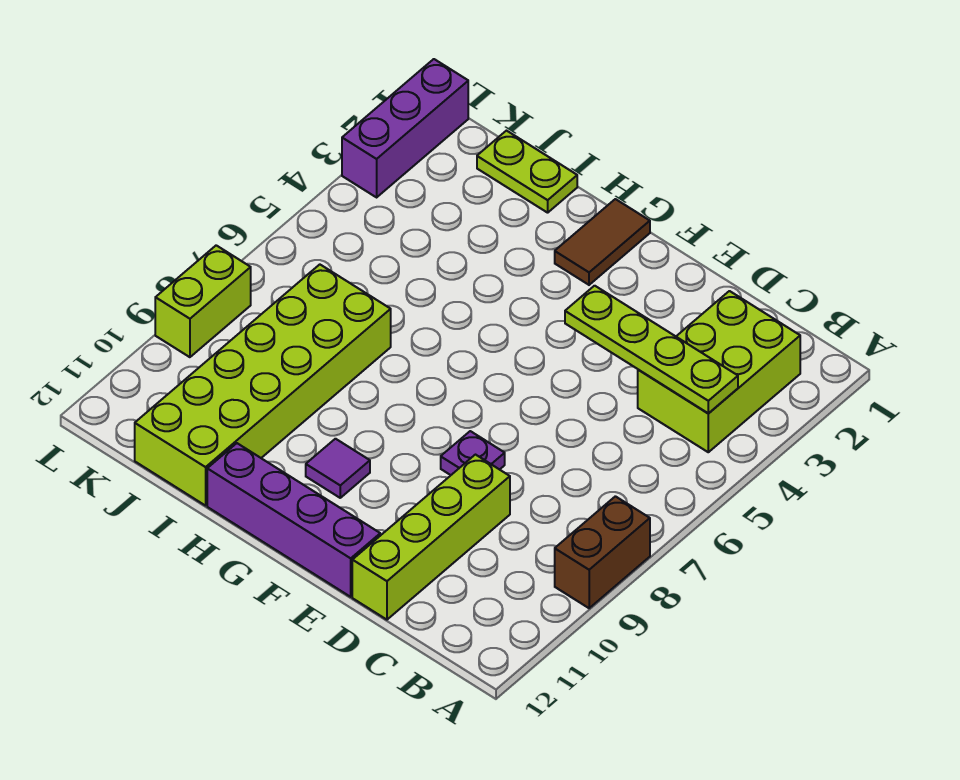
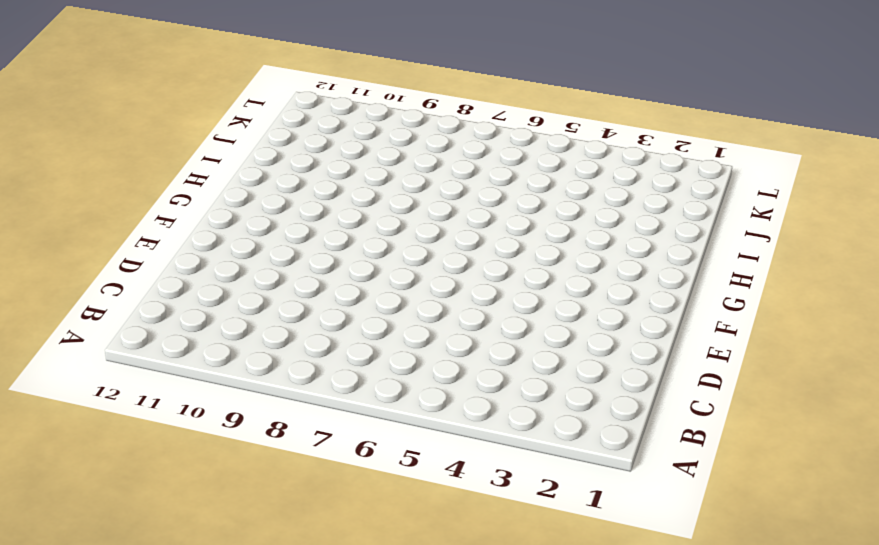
none -> brown brick A8:A9 level 1
none -> lime brick B2:C4 level 1
none -> lime brick D9:D12 level 1

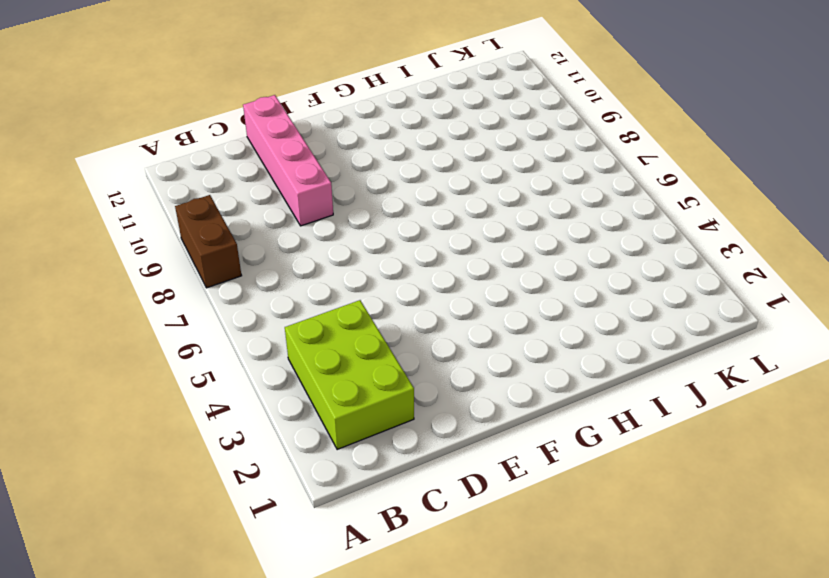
pink brick D9:D12 level 1 -> lime brick D9:D12 level 1
none -> purple plate E8 level 1
none -> purple brick E12:H12 level 1
none -> brown tile G1:G2 level 1

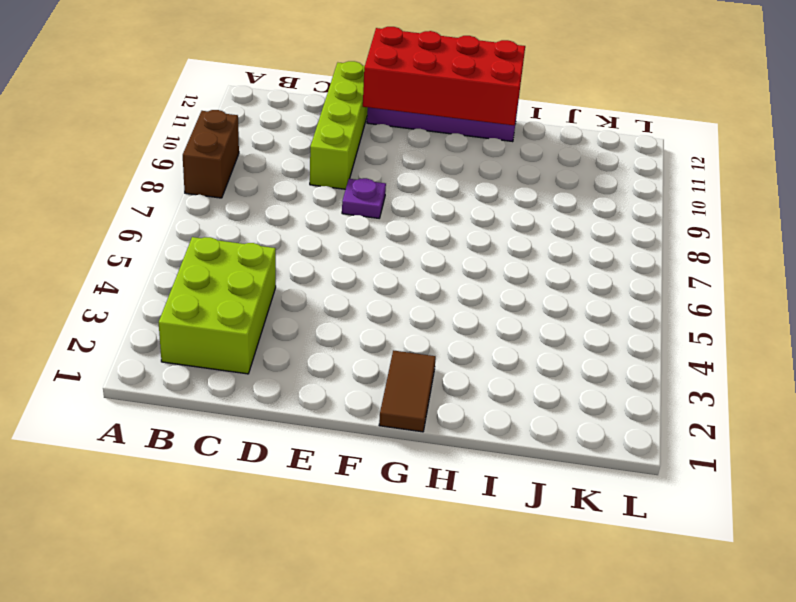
red brick E11:H12 level 2 -> none
none -> purple tile G10 level 1
none -> lime plate I1:J1 level 1
none -> lime brick I7:J12 level 1

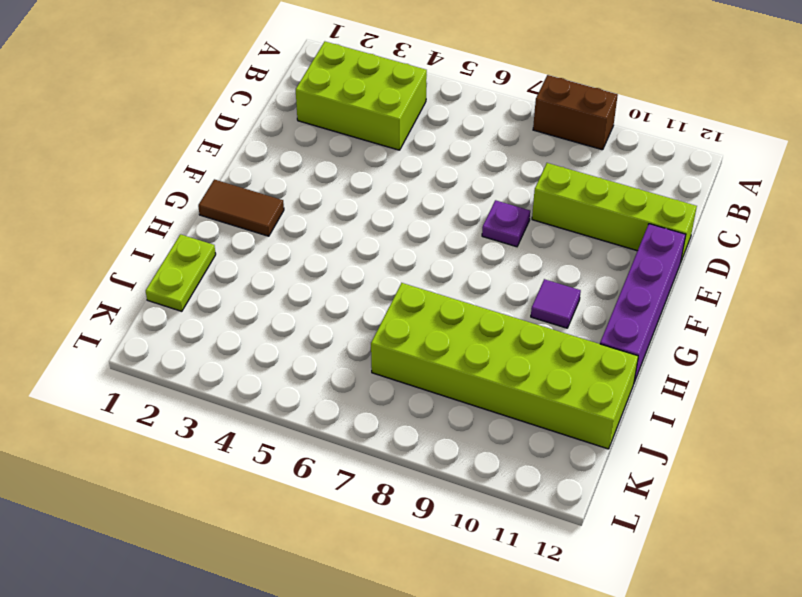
none -> purple brick L1:L3 level 1
none -> lime brick L8:L9 level 1
none -> lime plate B4:E4 level 2

